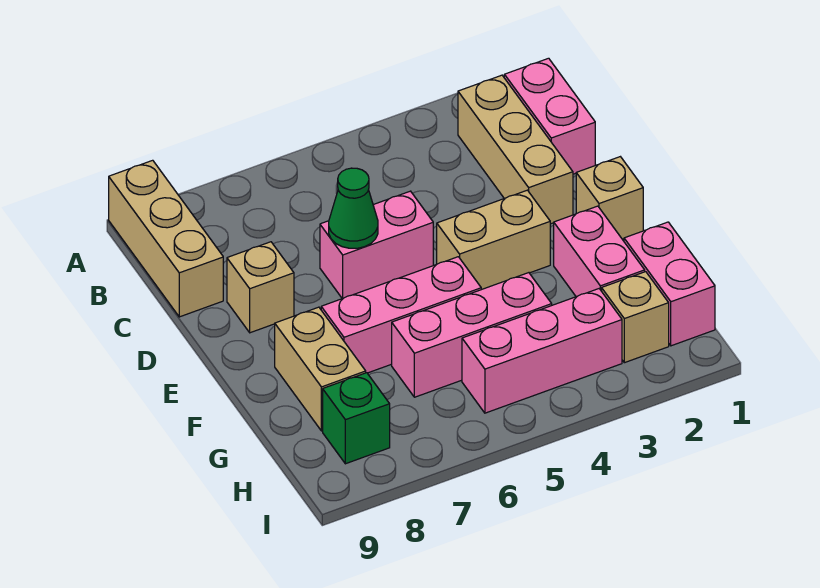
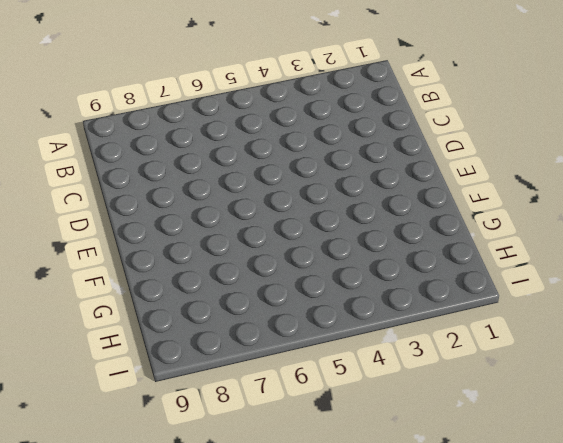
none -> tan brick A9:C9 level 1
none -> pink brick B1:C1 level 1
none -> tan brick B2:D2 level 1

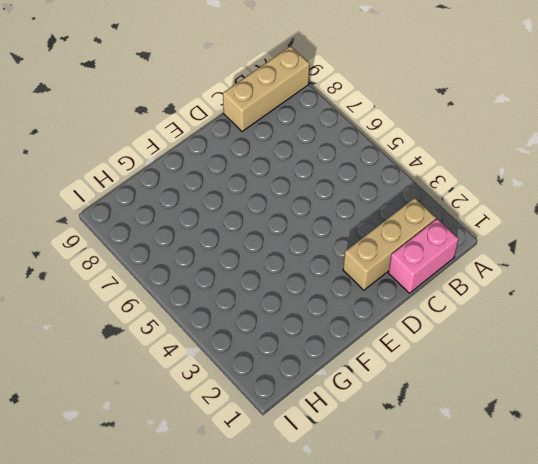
none -> pink brick D5:D6 level 1
none -> tan brick D8 level 1
none -> tan brick E1 level 1

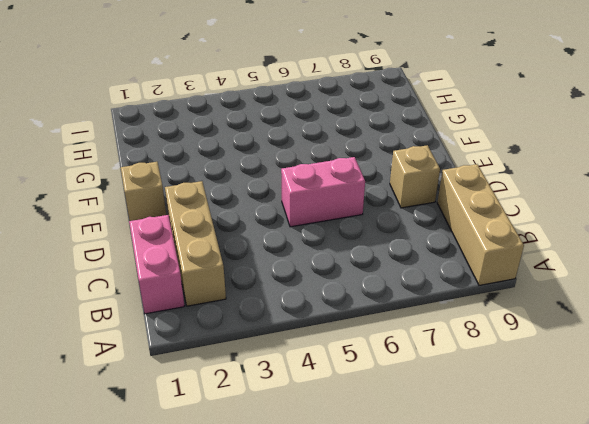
none -> tan brick E3:E4 level 1
none -> pink brick F2:G2 level 1
none -> pink brick F5:F7 level 1

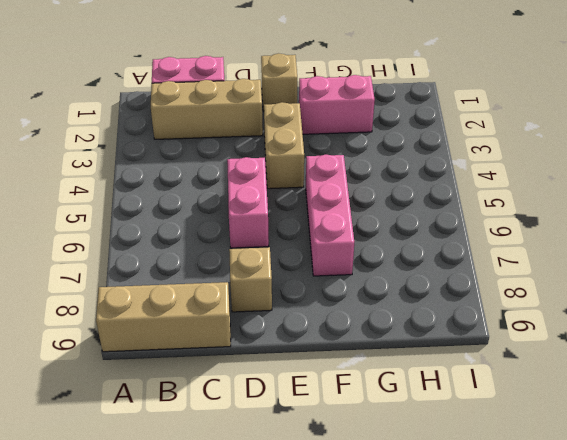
none -> tan brick F8:G8 level 1
none -> pink brick G1:H1 level 1
none -> pink brick G4:G6 level 1

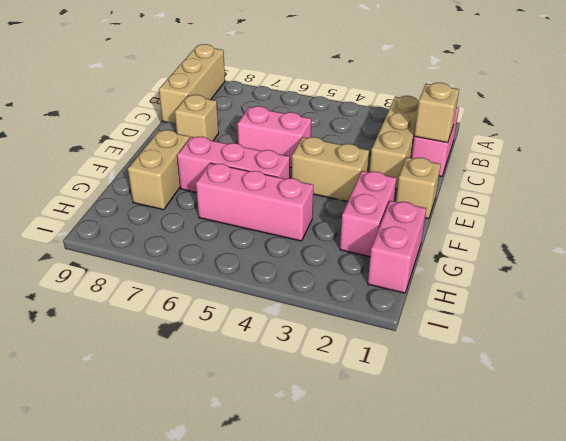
tan brick C1 level 2 -> tan brick H2 level 1
none -> pink brick H3:H5 level 1
none -> green brick H8 level 1
none -> green cone D6 level 2

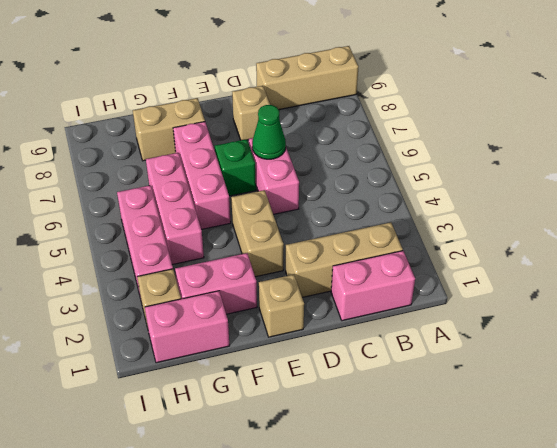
green brick E6 level 1 -> green brick H8 level 1

